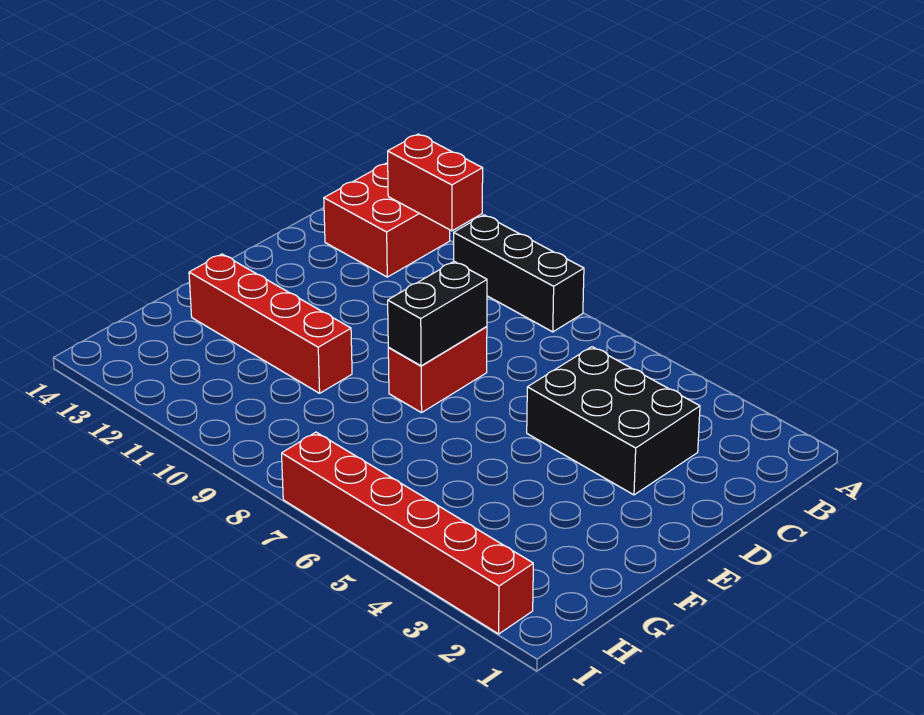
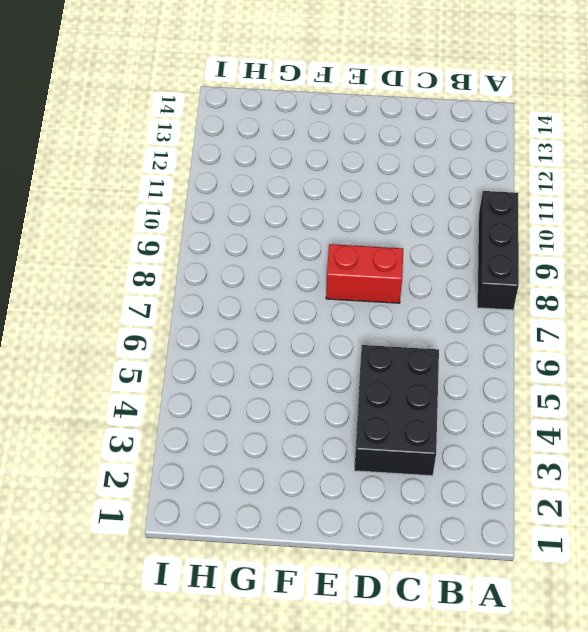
none -> red brick A12:B13 level 1
none -> red brick F10:F13 level 1

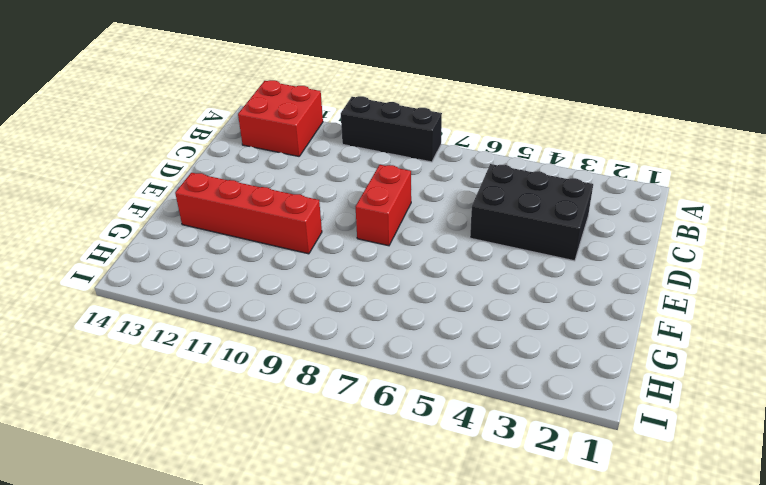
none -> red brick I2:I7 level 1
none -> red brick A11:A12 level 2

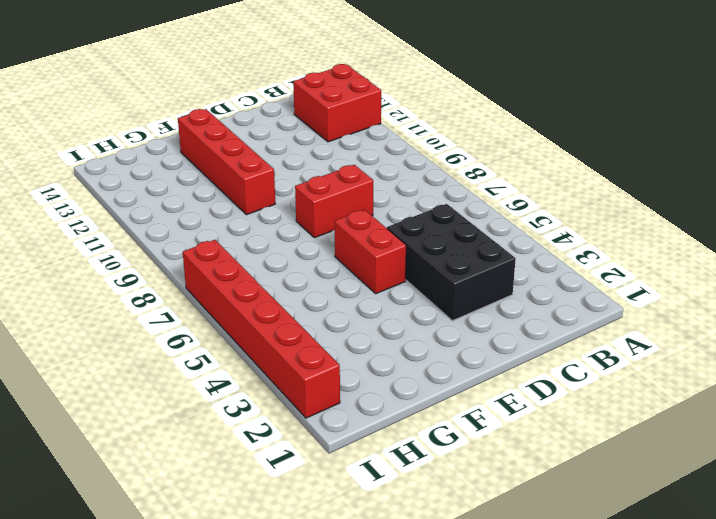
red brick E5:E6 level 1 -> red brick A11:A12 level 2
none -> black brick A8:A10 level 1
none -> black brick D8:E8 level 2

